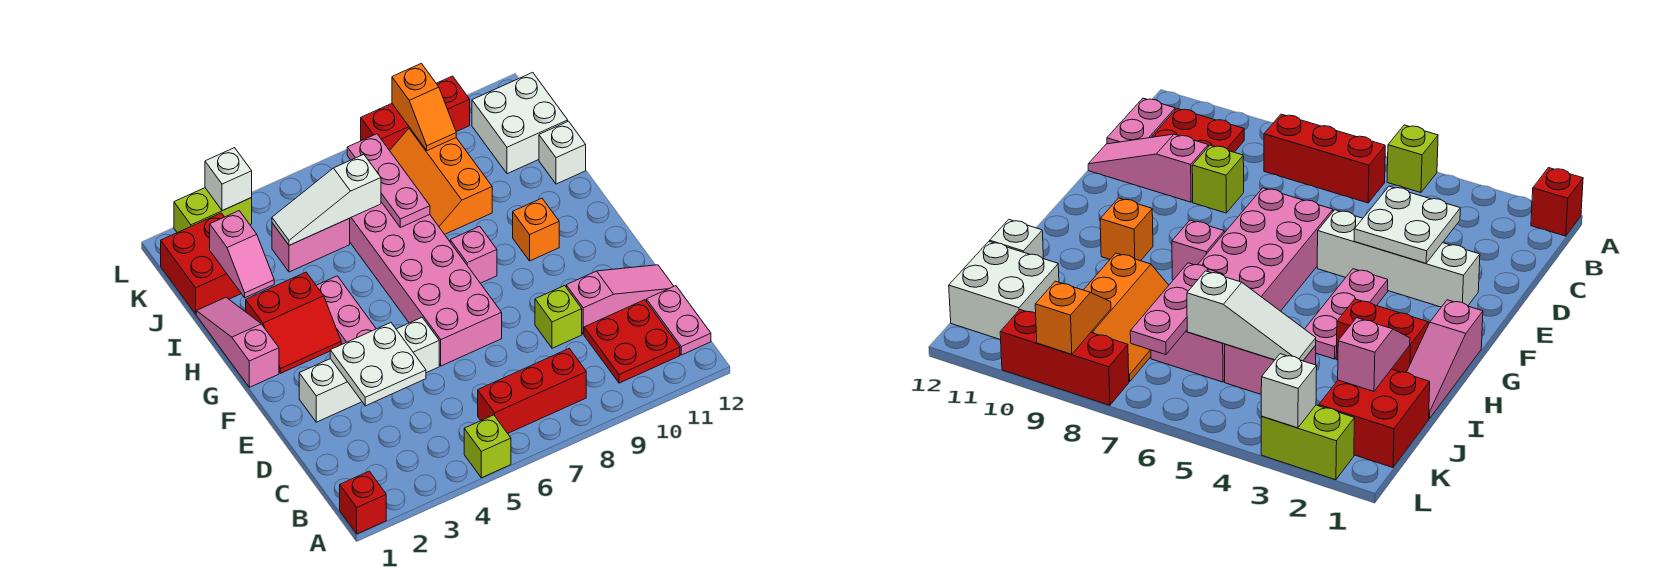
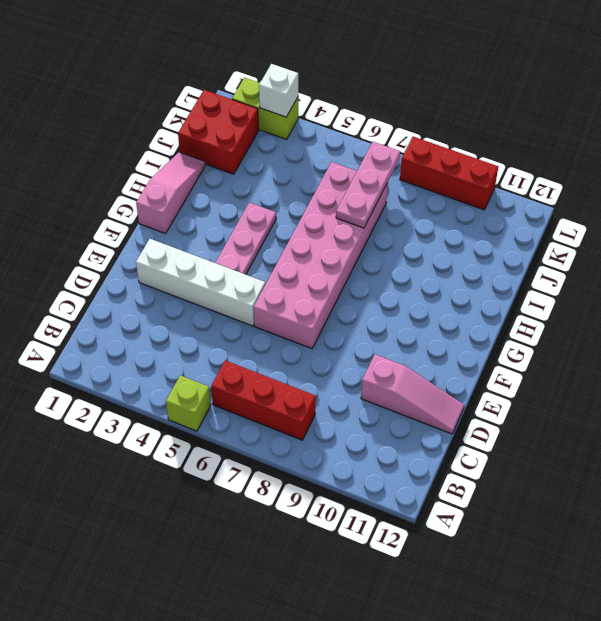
none -> red brick A1 level 1
none -> red plate B10:C11 level 1
none -> pink plate B12:C12 level 1

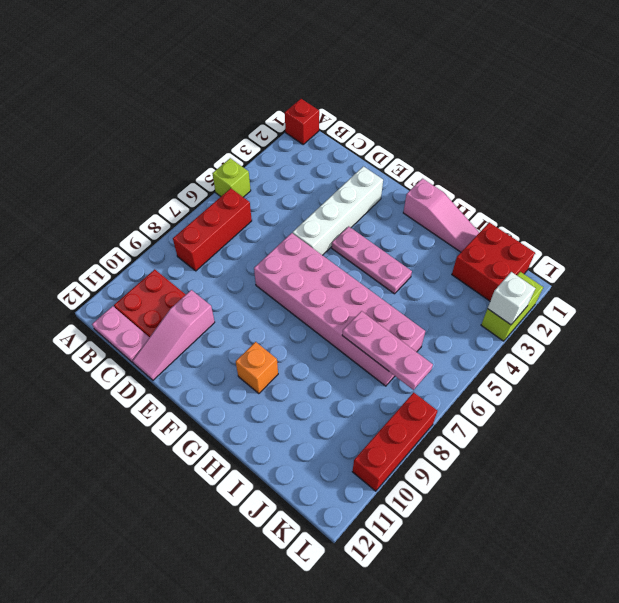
none -> lime brick D9 level 1
none -> red slope G2:H3 level 1 top H
none -> pink brick G8 level 1

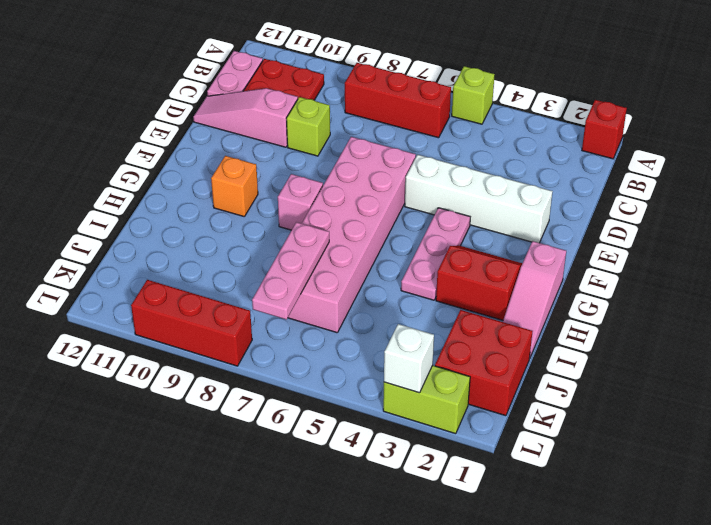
none -> orange slope I8:K9 level 1 top 9
none -> white brick I12 level 1
none -> pink brick J4:J5 level 1

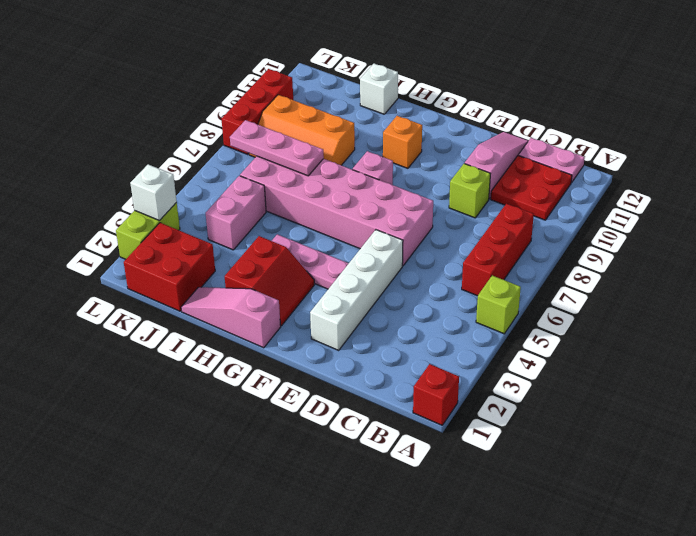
none -> white brick J11:K12 level 1
none -> white plate D3:E4 level 2
none -> pink slope I2:J2 level 2 top J

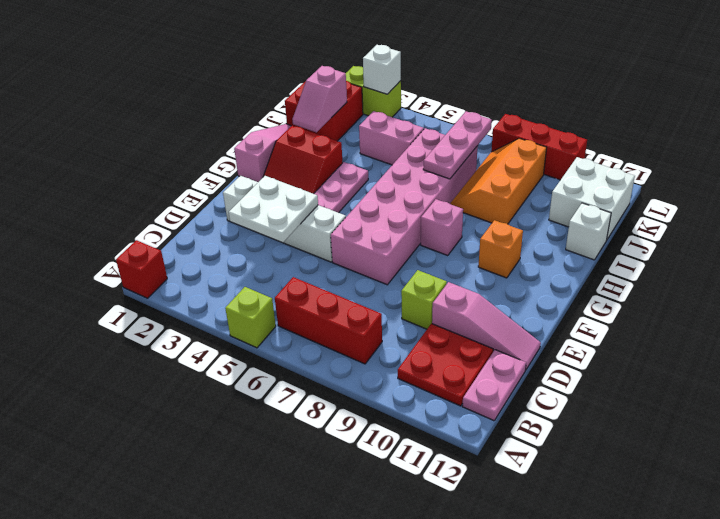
none -> white slope J4:J6 level 2 top 6
none -> orange slope K9:L9 level 2 top L

